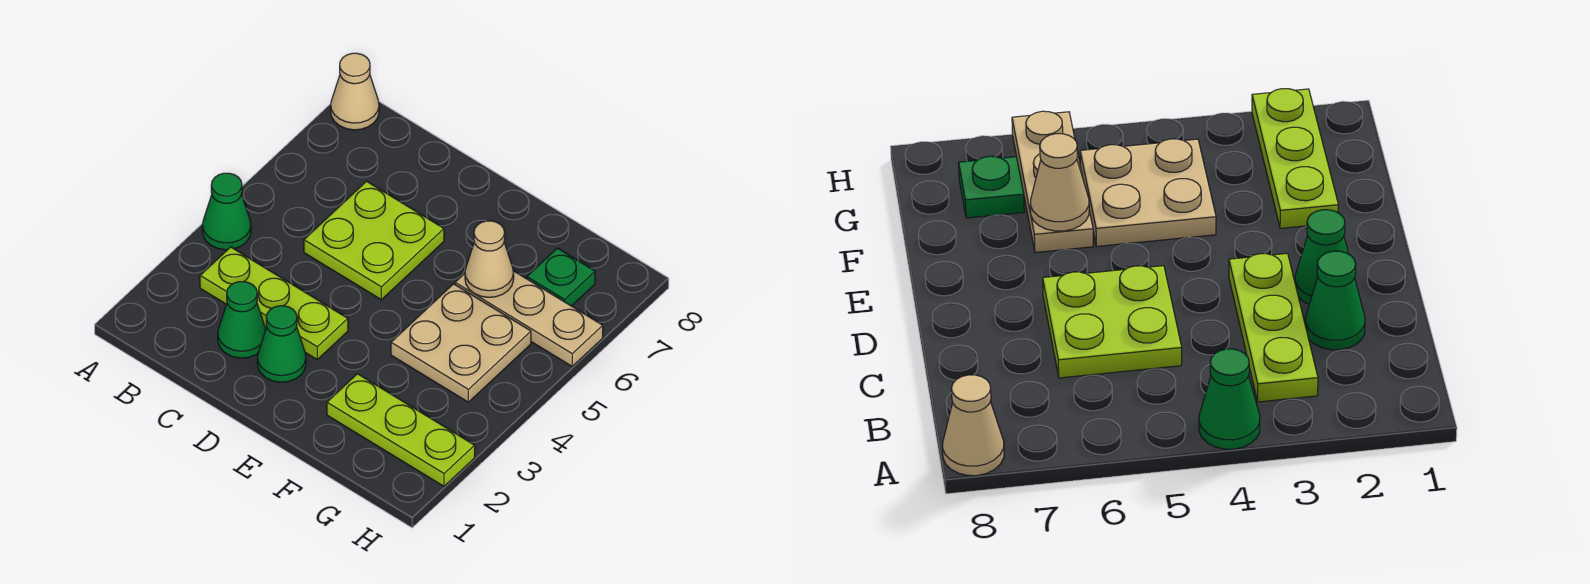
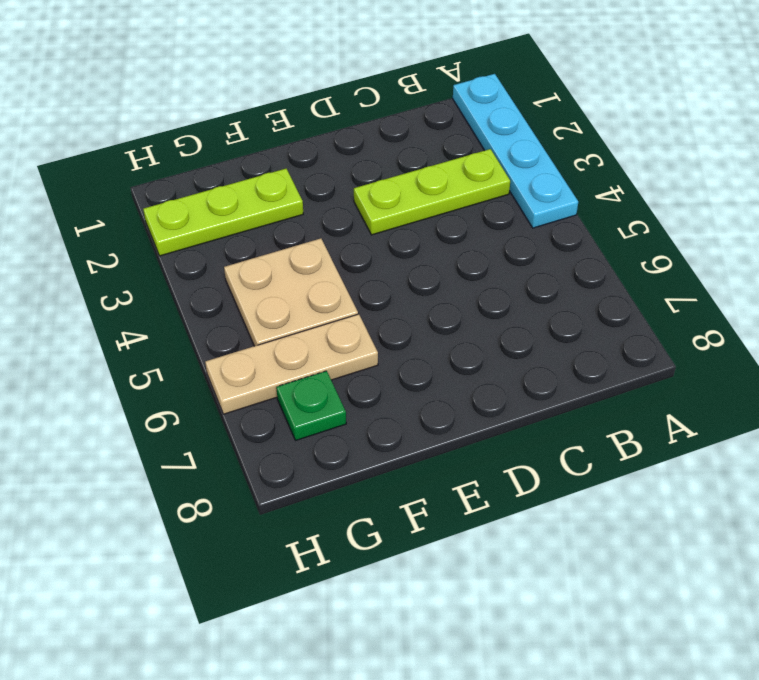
cyan plate A1:A4 level 1 -> green cone A4 level 1
none -> tan cone A8 level 1
none -> green cone C2 level 1

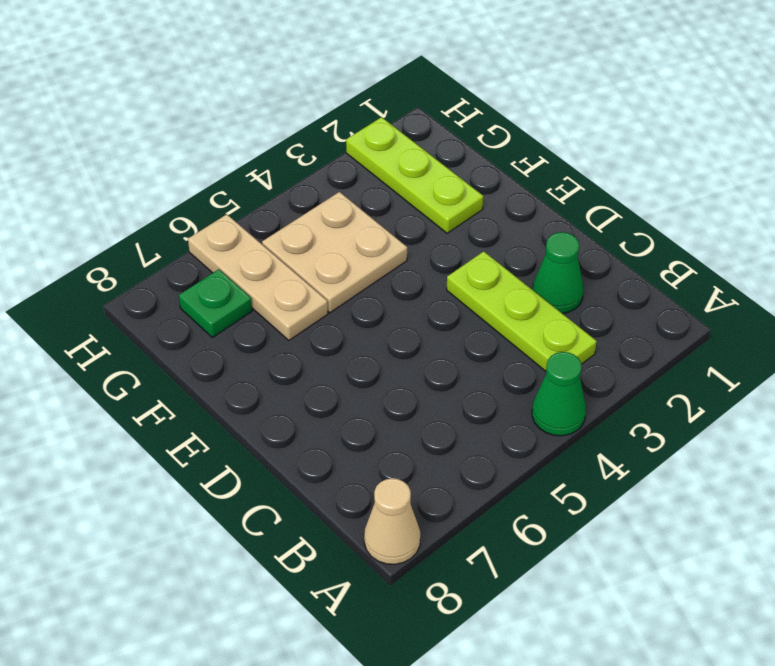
none -> lime plate C5:D6 level 1
none -> green cone D2 level 1

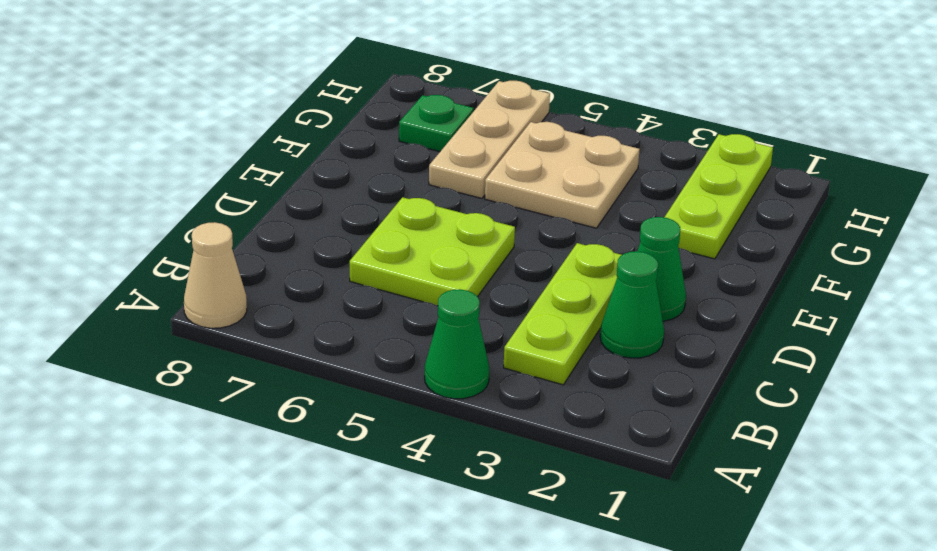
none -> tan cone F6 level 2

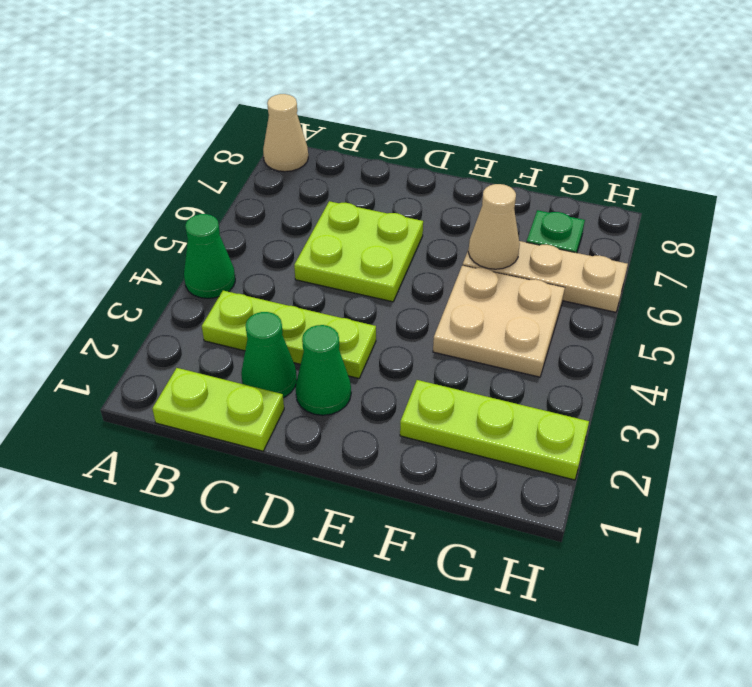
lime plate B1:C1 level 1 -> none

